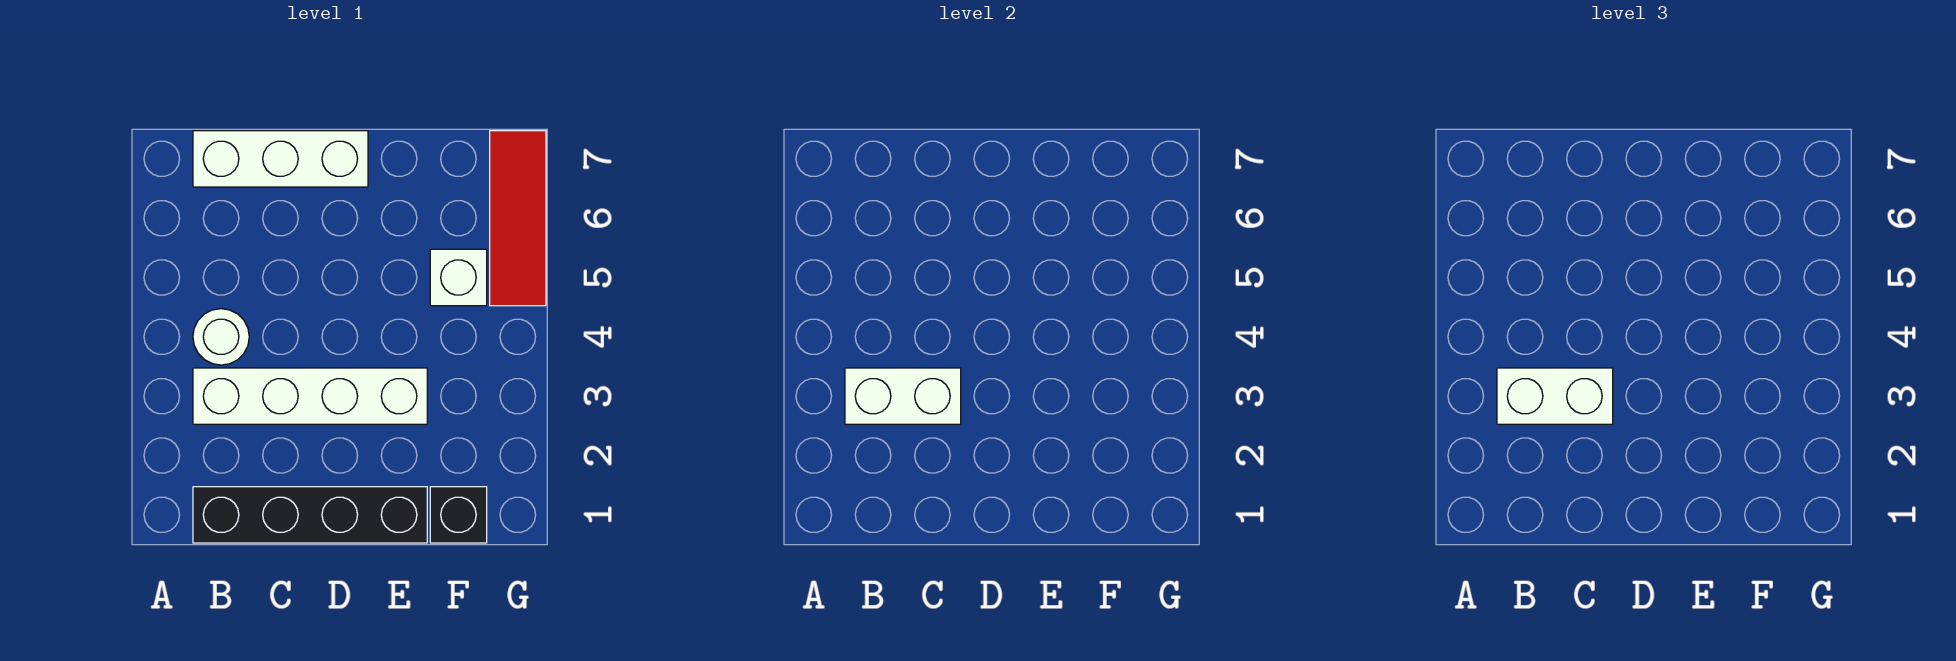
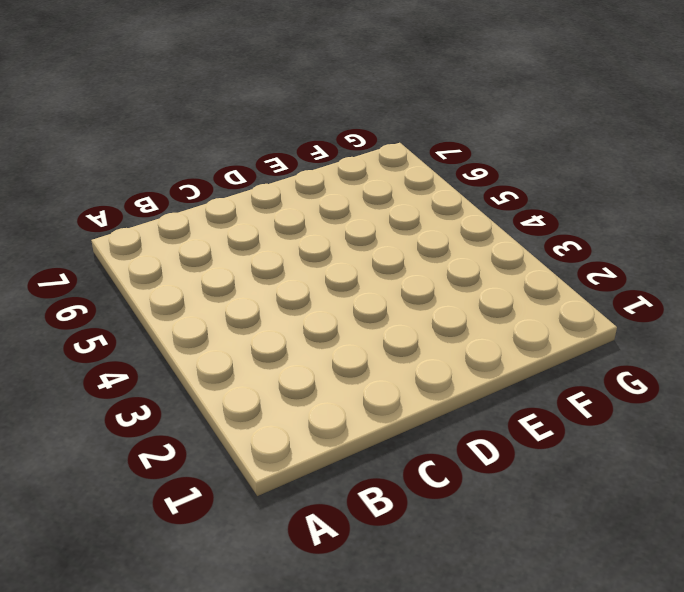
none -> black brick B1:E1 level 1
none -> white brick B3:E3 level 1

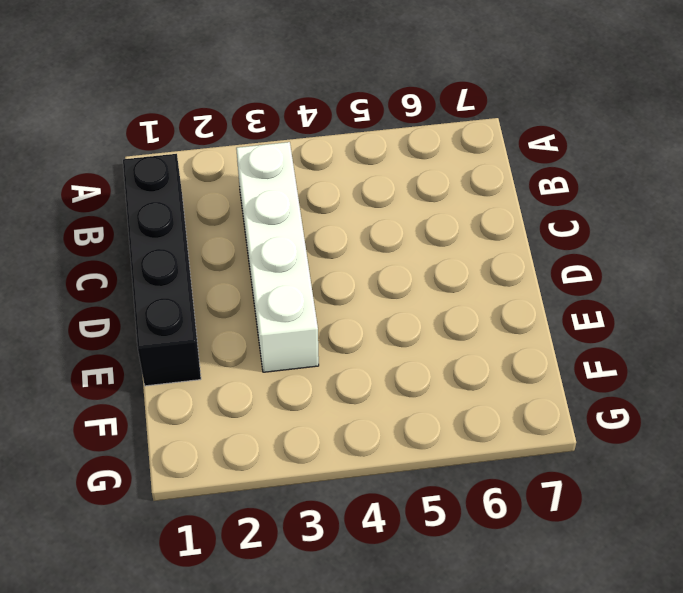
none -> white round brick B4 level 1
none -> white brick B7:D7 level 1

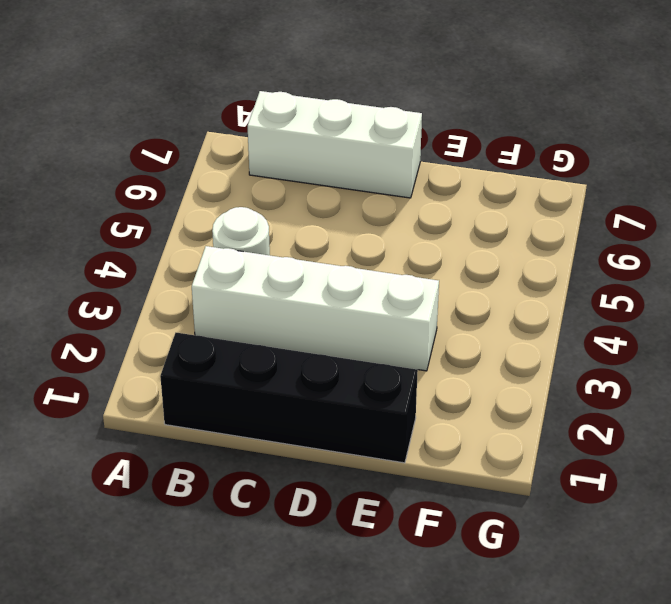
none -> black brick F1 level 1
none -> white brick F5 level 1

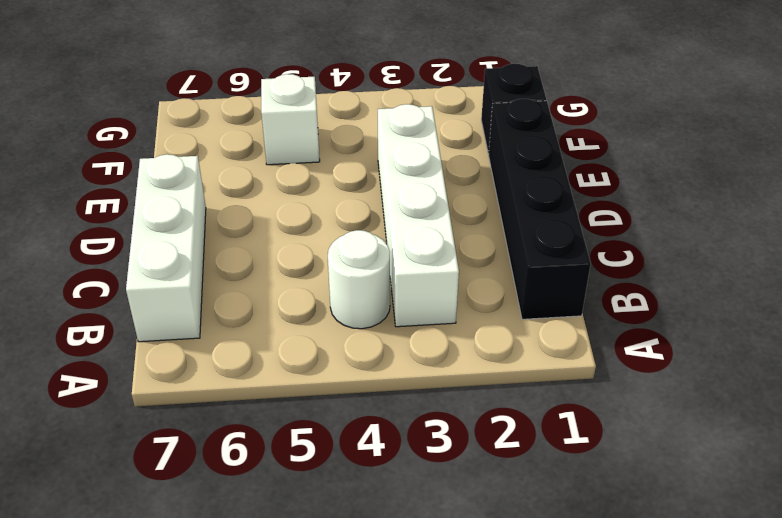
none -> red tile G5:G7 level 1
none -> white brick B3:C3 level 2

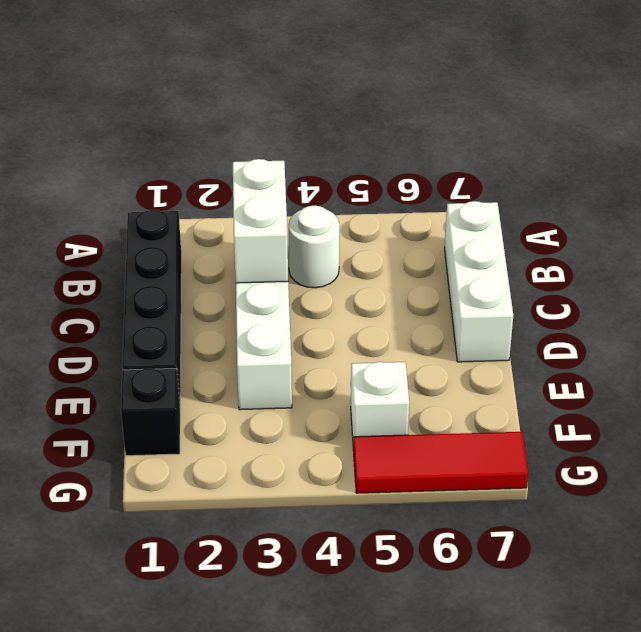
none -> white brick B3:C3 level 3

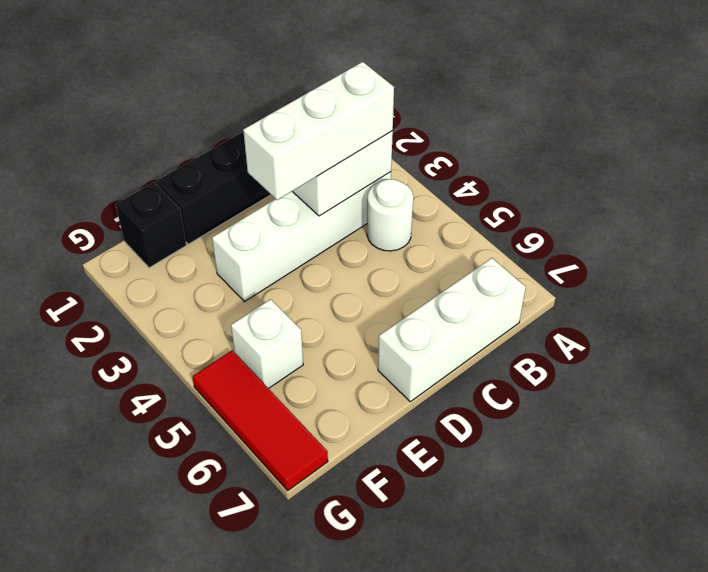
white brick B3:D3 level 3 -> white brick B3:C3 level 3

